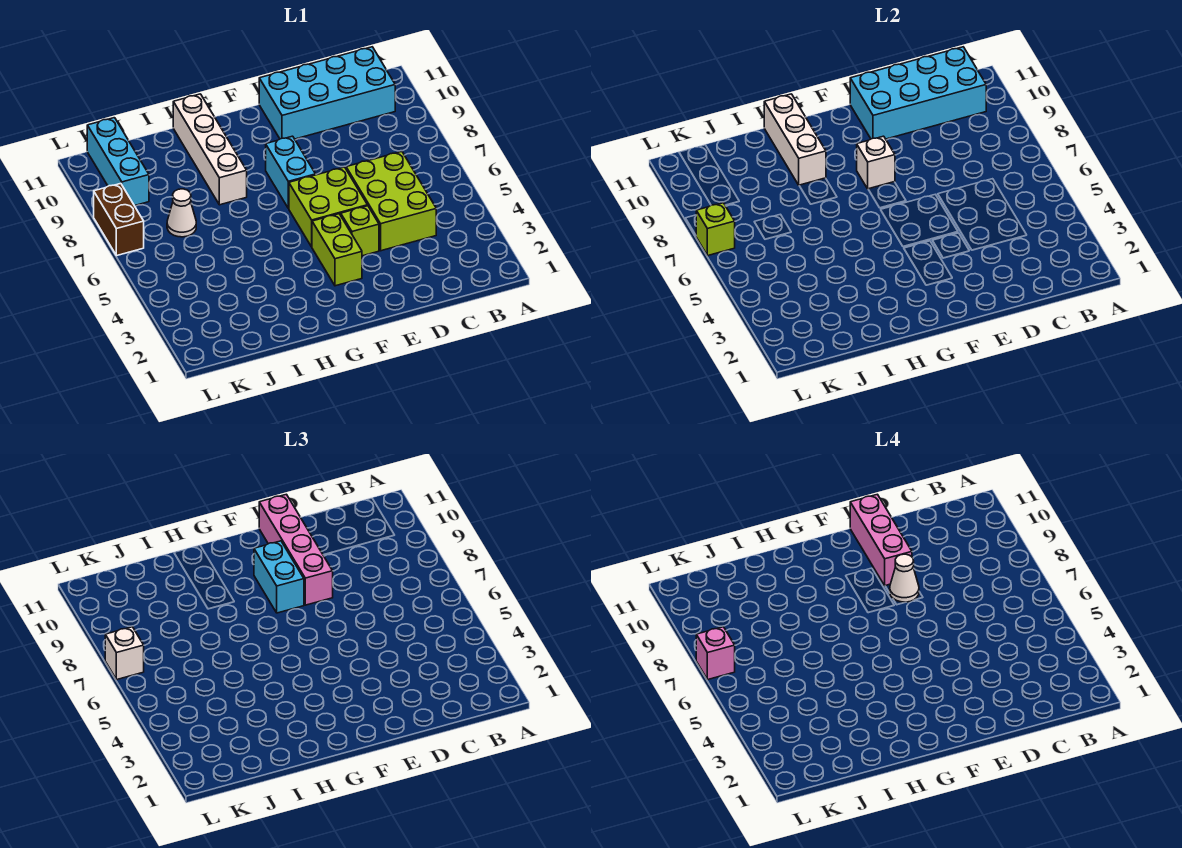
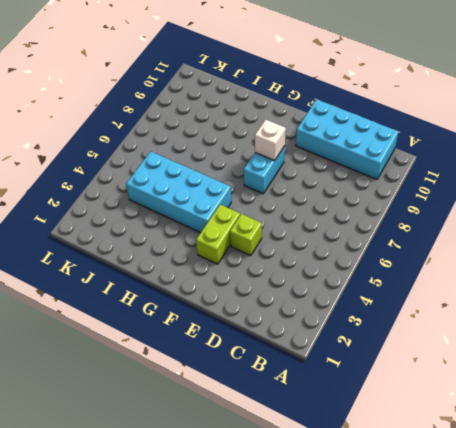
cyan brick G4:J5 level 1 -> cyan brick B10:E11 level 2
none -> lime brick C4:D6 level 1
none -> lime brick E5:F6 level 1
none -> white brick H8:H11 level 1

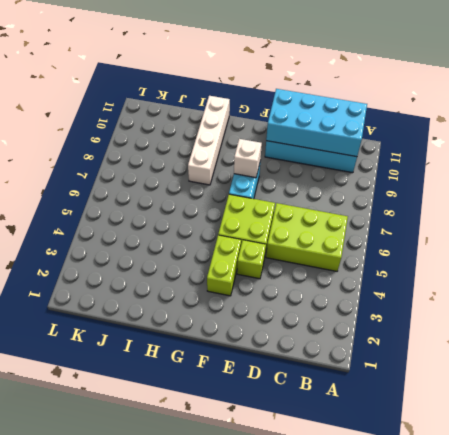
lime brick B5:D6 level 1 -> lime brick C4:D6 level 1
none -> white cone J7 level 1
none -> cyan brick K9:K11 level 1
none -> brown brick L7:L8 level 1

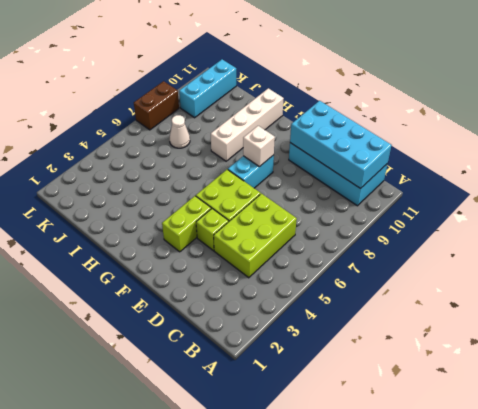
none -> white brick H9:H11 level 2
none -> lime brick L7 level 2
none -> pink brick E8:E11 level 3

